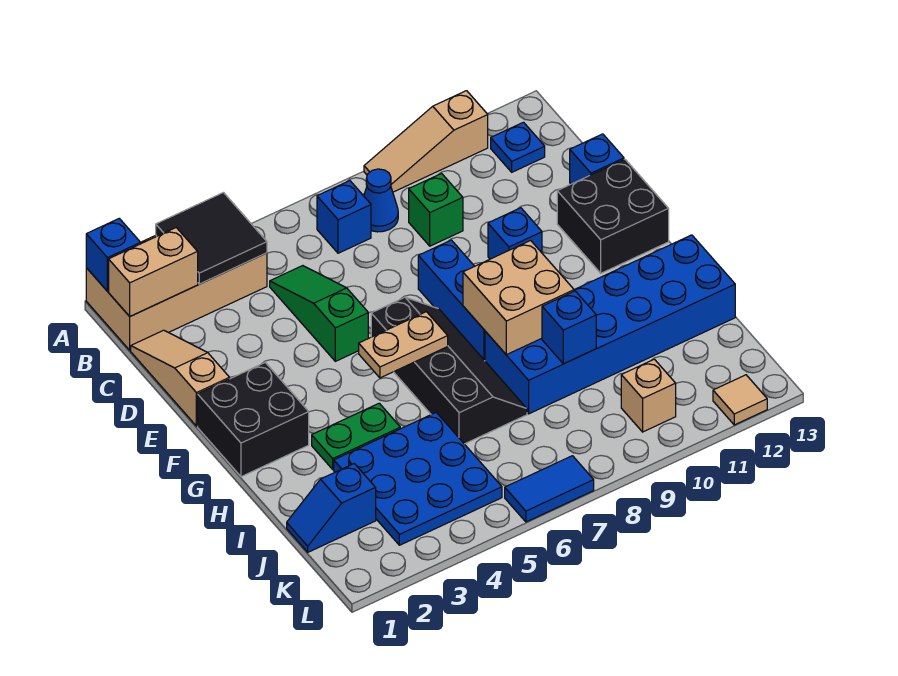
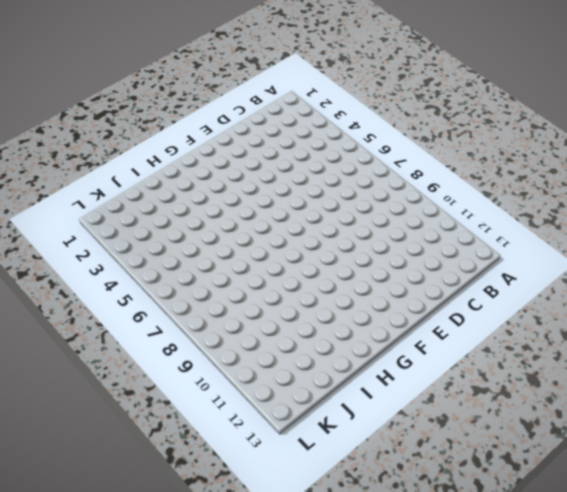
none -> tan brick A1:B4 level 1
none -> tan slope A9:A11 level 1 top 11
none -> blue brick B7 level 1

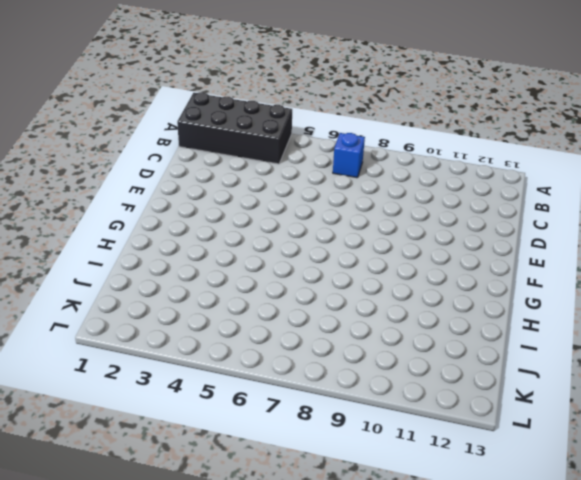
black brick A1:B4 level 1 -> tan brick A1:B4 level 1
none -> tan slope A9:A11 level 1 top 11
none -> blue cone B8 level 1
none -> blue plate B12 level 1

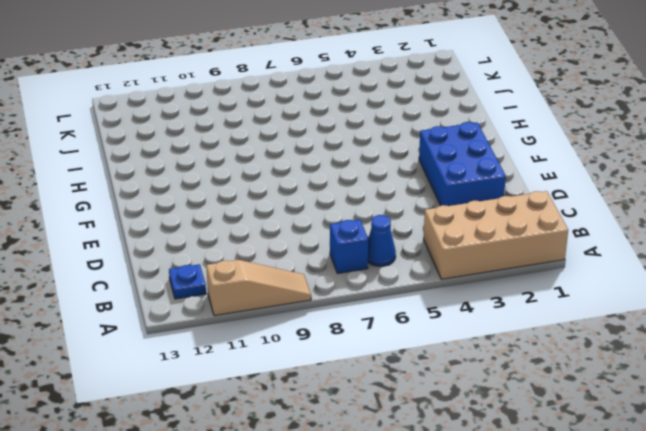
blue cone B6 level 1 -> blue cone B8 level 1
blue brick D2:F3 level 1 -> black brick F1:G2 level 1
none -> tan slope C1:E1 level 1 top E
none -> green slope C5:E5 level 1 top E
none -> green brick C9 level 1

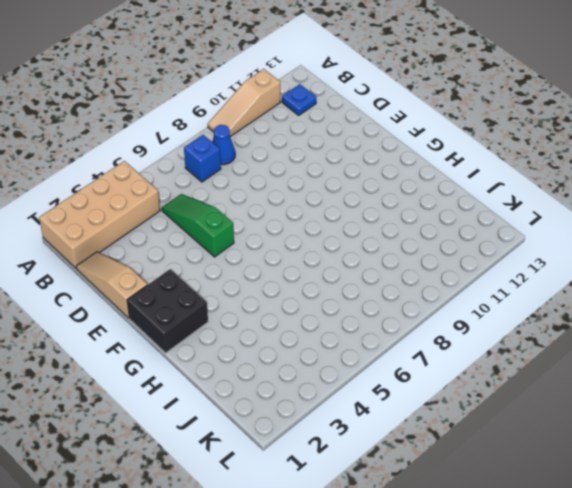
none -> green brick C9 level 1
none -> blue brick D13 level 1
none -> blue brick E8:G8 level 1

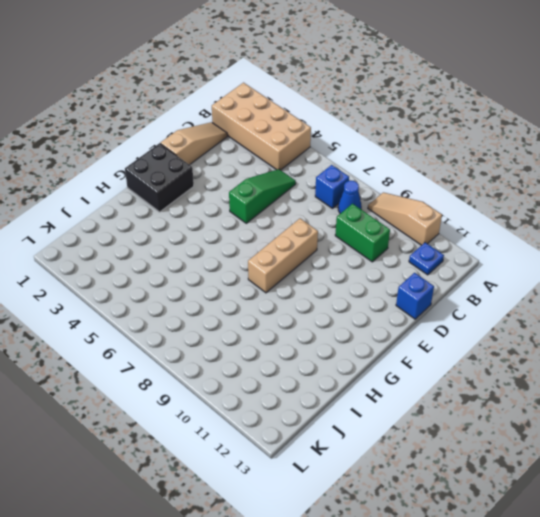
green brick C9:C10 level 1 -> green brick C9 level 1
tan brick E8:G8 level 1 -> blue brick E8:G8 level 1
none -> blue brick E10 level 1
none -> black brick E12:F13 level 1
none -> black slope F6:I7 level 1 top 6

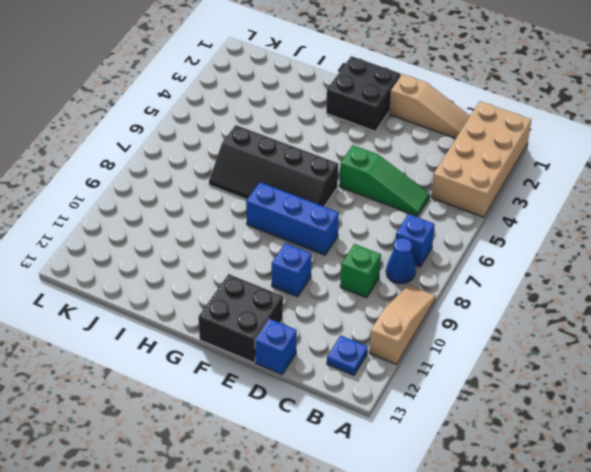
none -> green plate H3:H4 level 1
none -> blue brick H8:I13 level 1
none -> blue plate I3:K5 level 1

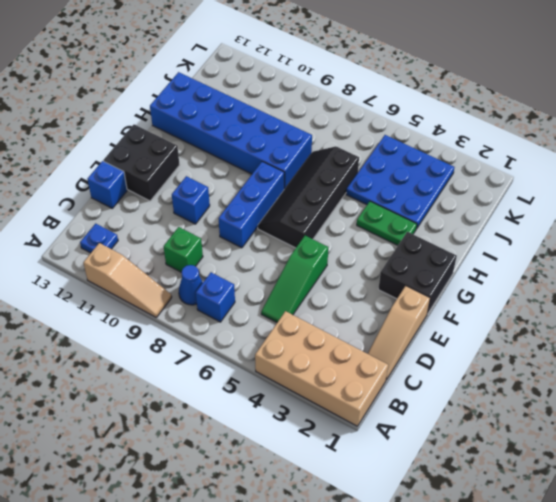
none -> blue slope J1:J2 level 1 top 2
none -> tan brick K10 level 1
none -> blue tile L6:L7 level 1

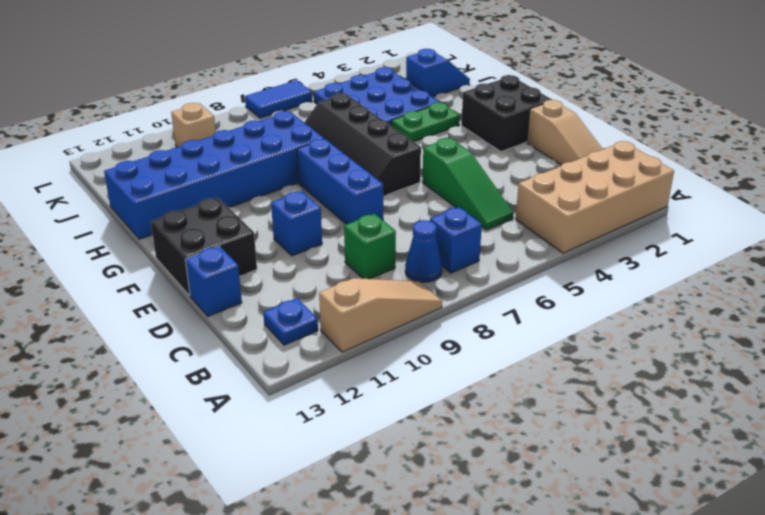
none -> tan tile L12 level 1
none -> blue brick A1 level 2
none -> black tile A3:B4 level 2

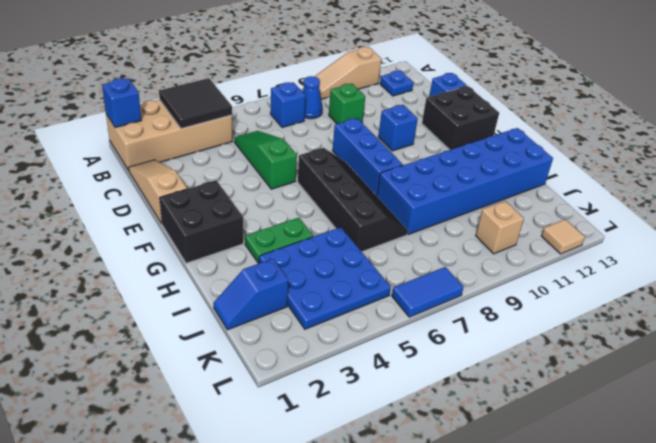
none -> tan brick B1:B2 level 2
none -> tan plate G5:G6 level 2
none -> tan brick G8:H9 level 2

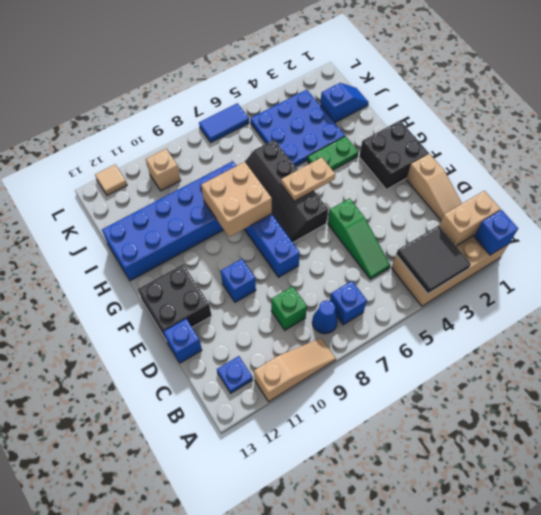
none -> blue brick I9 level 2

